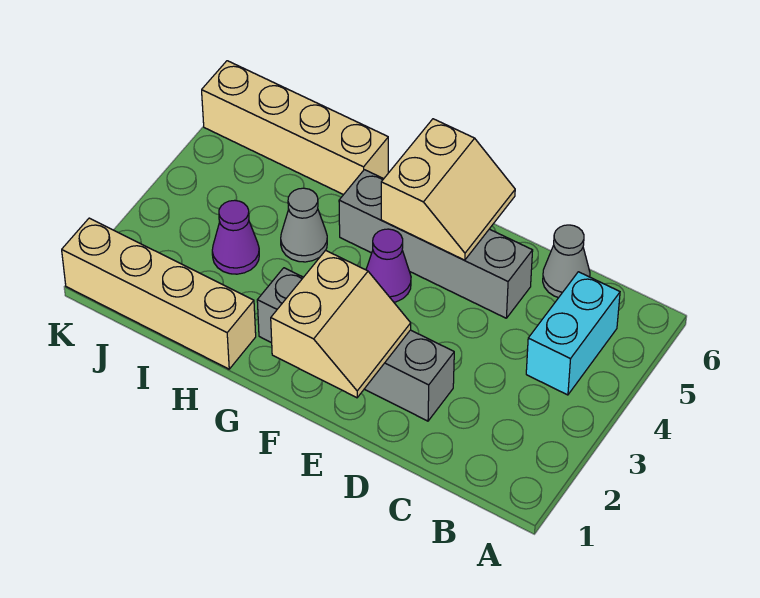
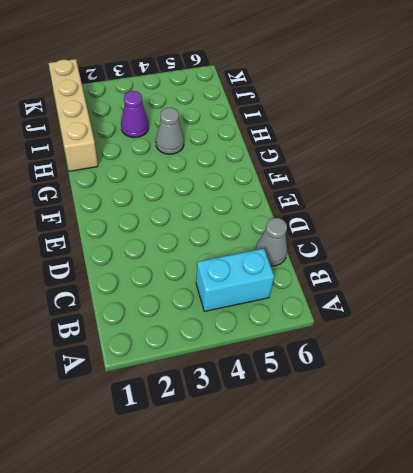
none -> grey brick D2:G2 level 1
none -> grey brick D5:G5 level 1

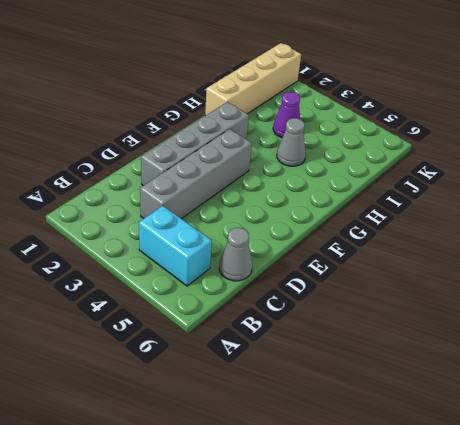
grey brick C3:F3 level 1 -> grey brick D5:G5 level 1
none -> purple cone F4 level 1
none -> tan brick H6:K6 level 1

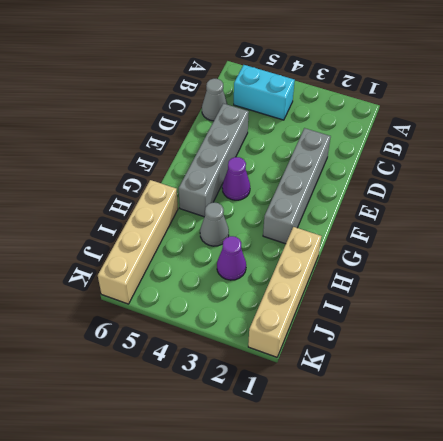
none -> tan slope E1:F2 level 2 top F
none -> tan slope E5:F6 level 2 top F

